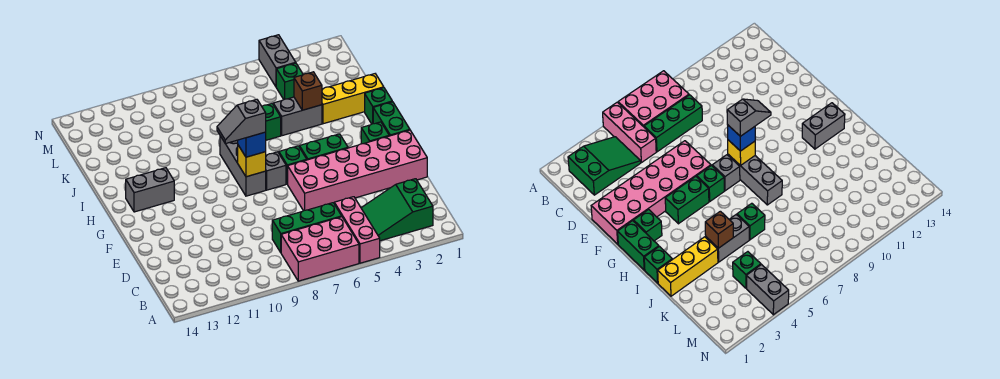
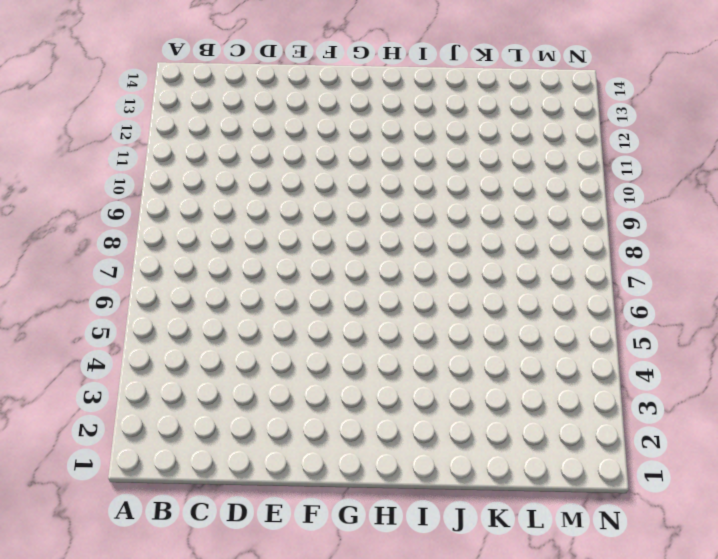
none -> pink brick A5:C5 level 1
none -> pink brick A6:B8 level 1
none -> green slope B2:C4 level 1 top 2

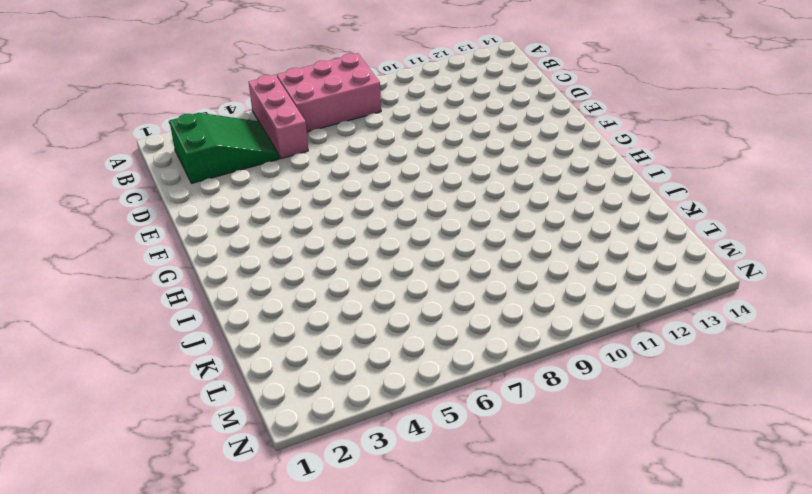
none -> green brick C6:C8 level 1
none -> pink brick E1:F6 level 1
none -> green brick G1:H1 level 1

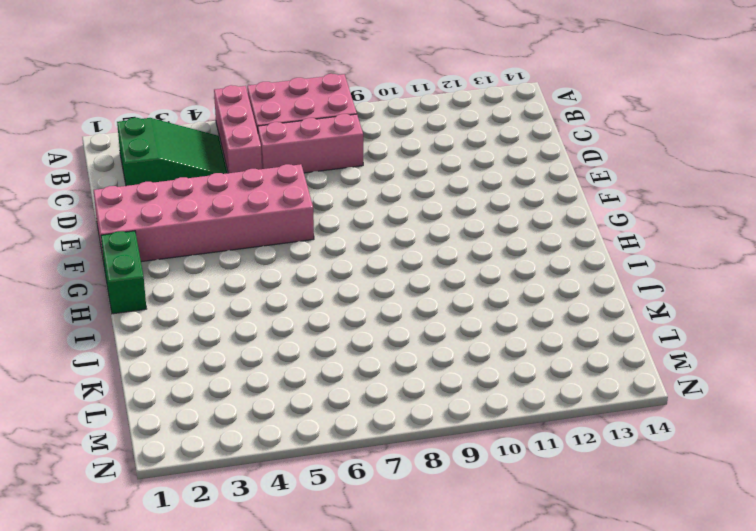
pink brick C6:C8 level 1 -> green brick C6:C8 level 1
none -> green brick G2 level 1
none -> green brick G4:G5 level 1
none -> green brick G6 level 1

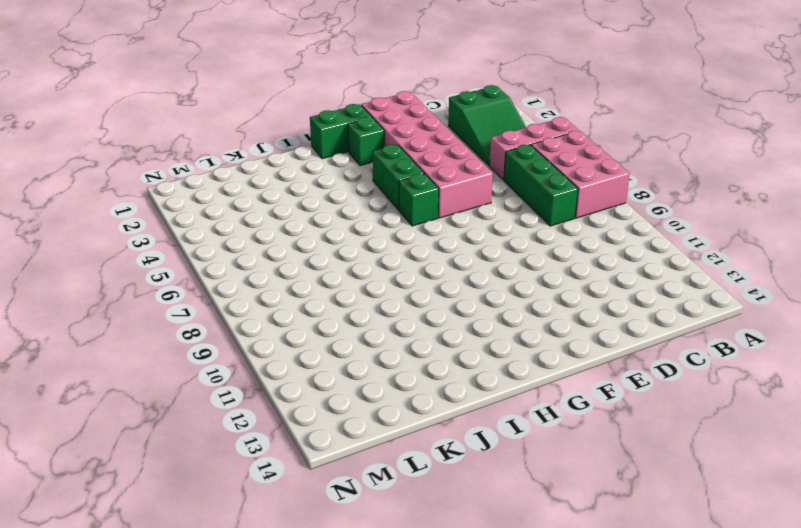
none -> grey brick G7 level 1
none -> grey brick G8:I8 level 1
none -> grey brick H12:H13 level 1

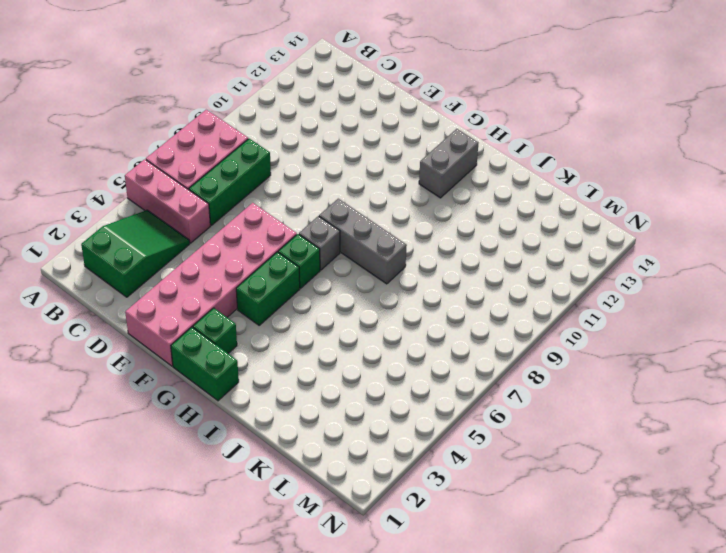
none -> green brick I1 level 1
none -> yellow brick J1:J3 level 1
none -> grey brick J4:J5 level 1

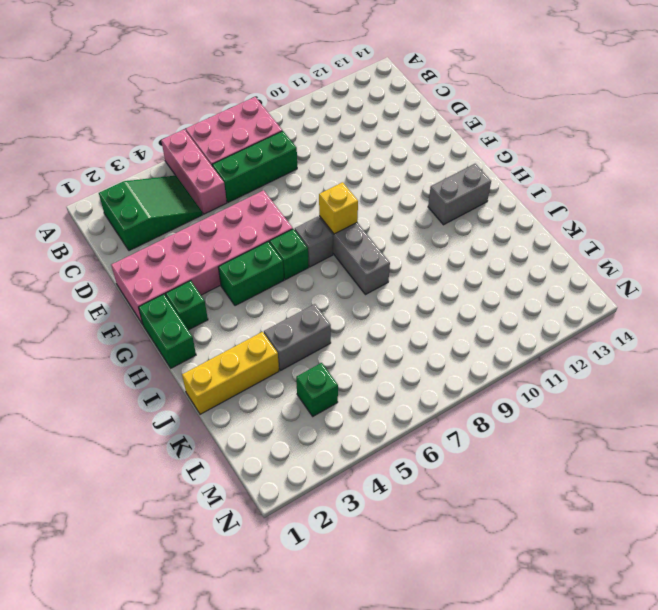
none -> green brick I1 level 1
none -> green brick J6 level 1
none -> grey brick M4:N4 level 1

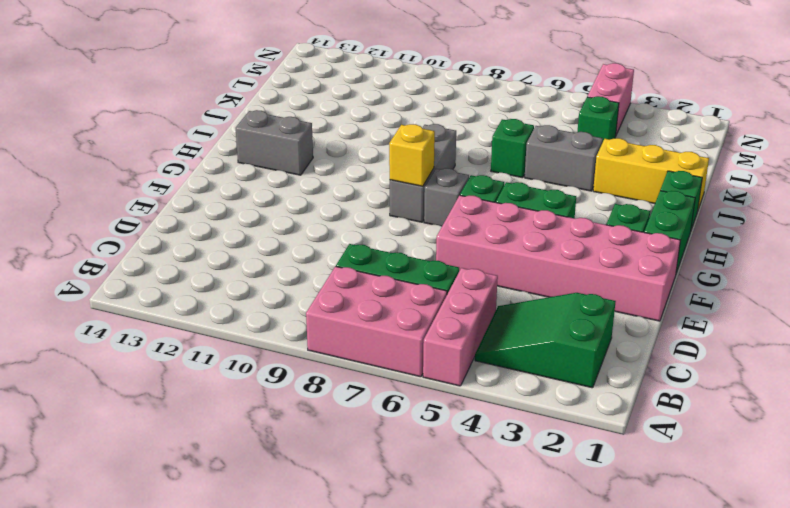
pink brick M4:N4 level 1 -> grey brick M4:N4 level 1
none -> brown brick J4 level 2
none -> blue brick G8 level 3
none -> grey slope G8:G9 level 4 top 8

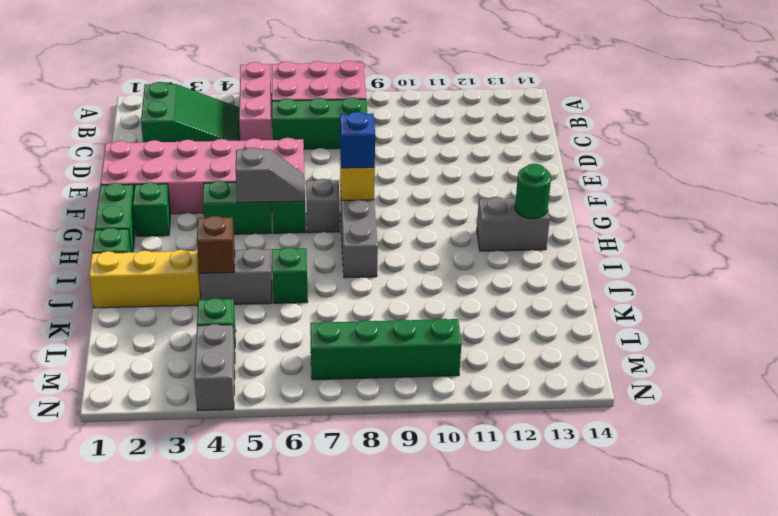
grey slope G5:G6 level 2 top 5 -> grey slope G8:G9 level 4 top 8
green round brick H13 level 2 -> none
green brick M7:M10 level 1 -> none

